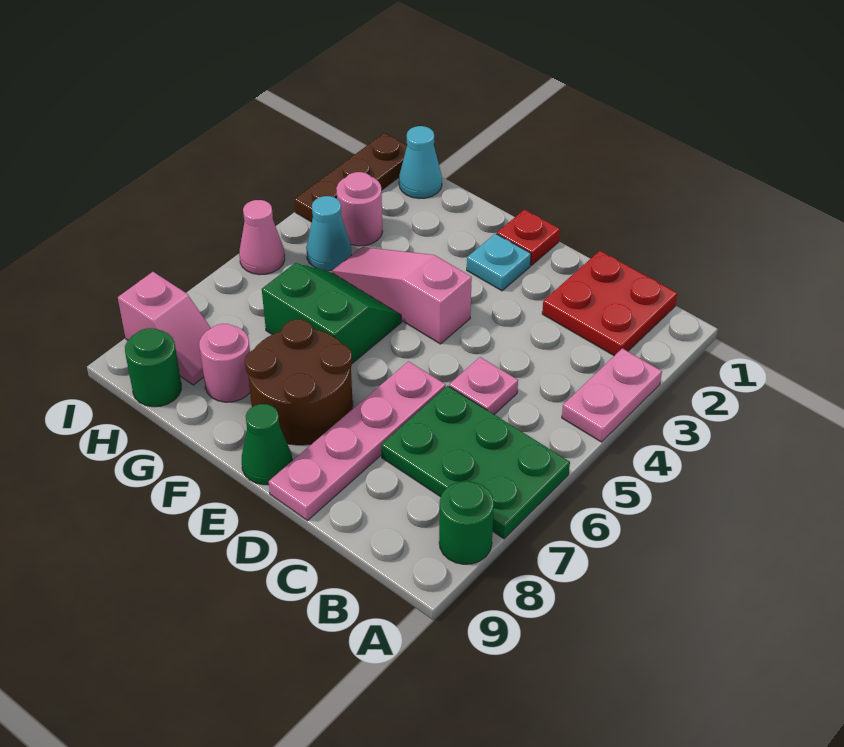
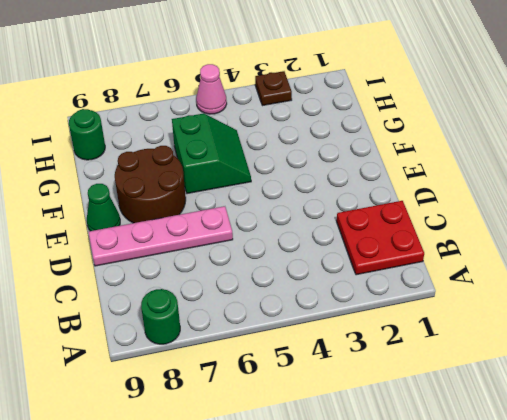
brown plate I3 level 1 -> brown plate I1:I3 level 1
none -> pink plate A3:A4 level 1
none -> green plate A6:C7 level 1
none -> pink plate C5 level 1

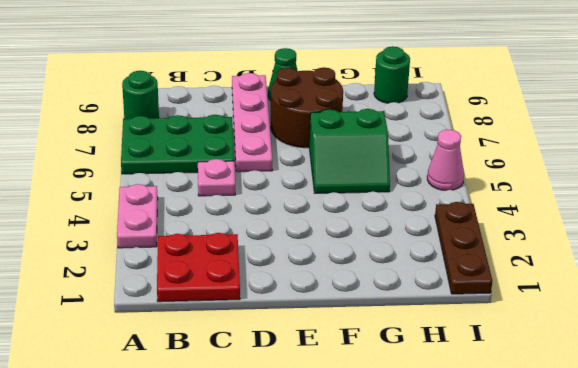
none -> red plate E1 level 1
none -> cyan plate E2 level 1
none -> pink slope E4:G4 level 1 top E

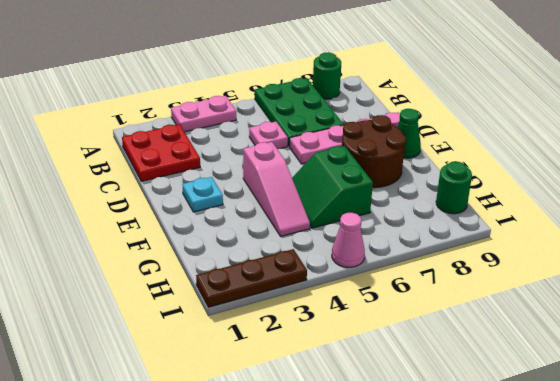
none -> red plate E1 level 1
none -> pink round brick G8 level 1
none -> cyan cone H1 level 1

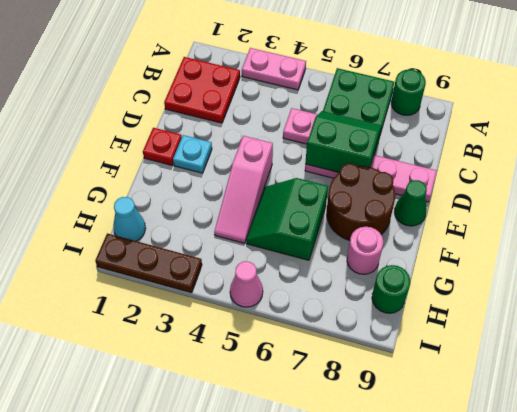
green slope C6:D7 level 2 top D -> none
none -> pink round brick H3 level 1
none -> cyan cone H4 level 1
none -> pink slope H8:I8 level 1 top I

